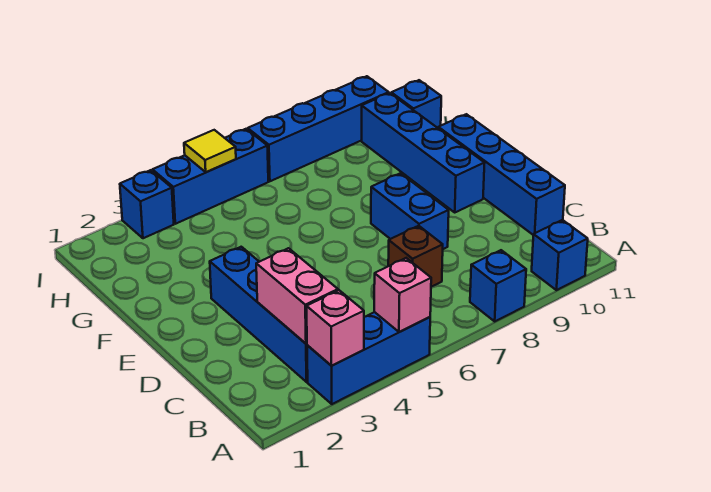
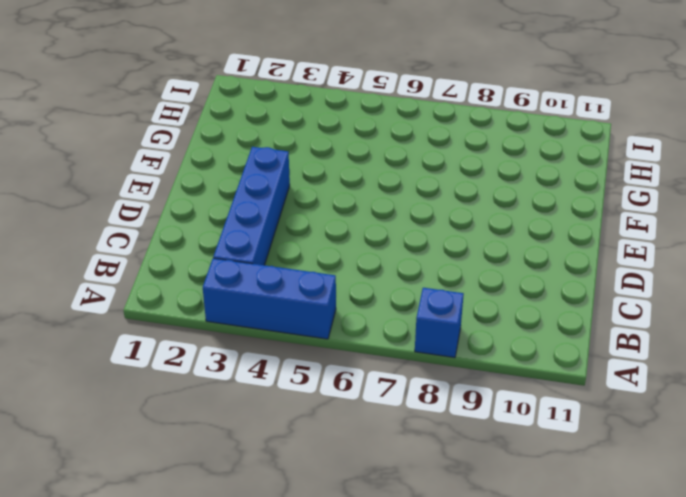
none -> blue brick A10 level 1
none -> brown brick C7 level 1
none -> blue brick C11:F11 level 1

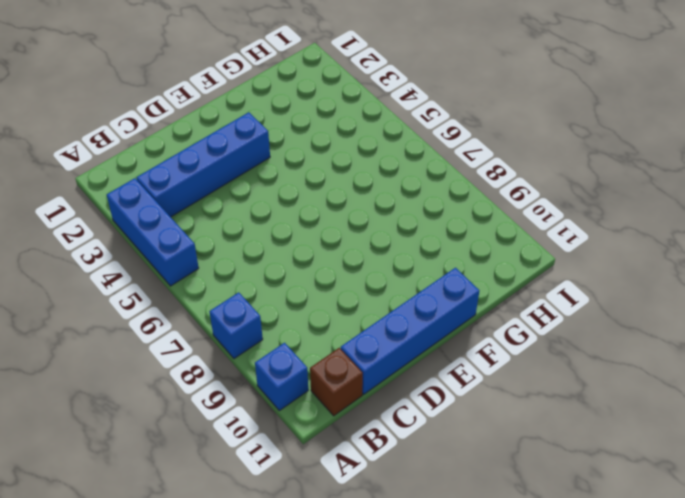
brown brick B11 level 1 -> brown brick C7 level 1
none -> blue brick D8:E8 level 1
none -> blue brick E10:H10 level 1
none -> blue brick H11 level 1

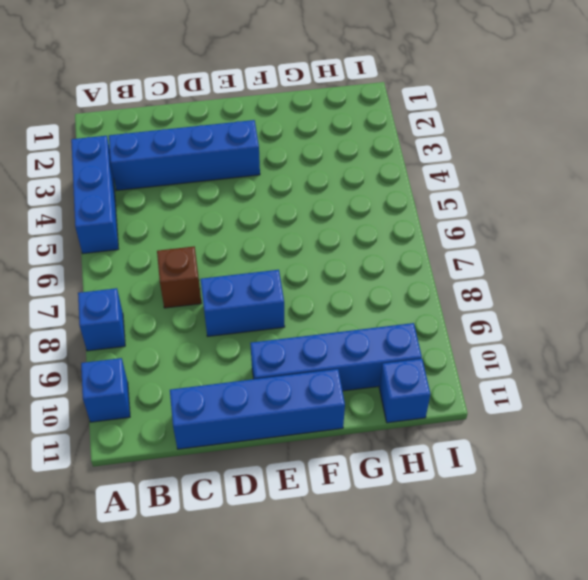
none -> blue brick I3 level 1
none -> blue brick I4:I6 level 1
none -> blue brick I7:I10 level 1

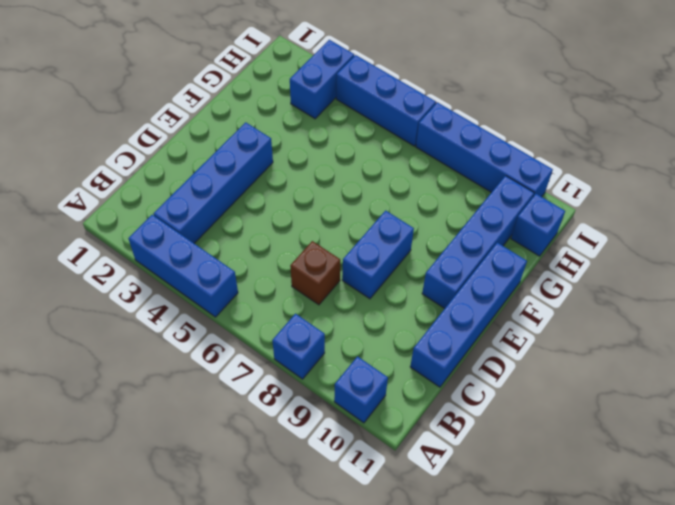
blue brick H3:I3 level 1 -> blue brick I3 level 1
none -> pink brick A3 level 2
none -> pink brick A5 level 2
none -> pink brick B3:C3 level 2

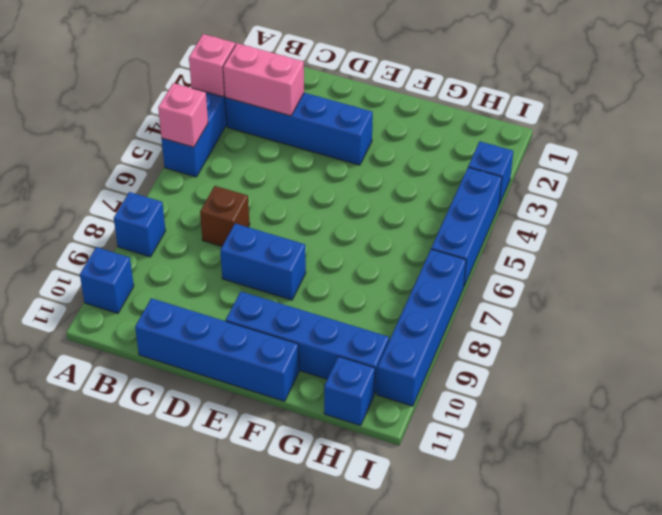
none -> yellow tile I5 level 2

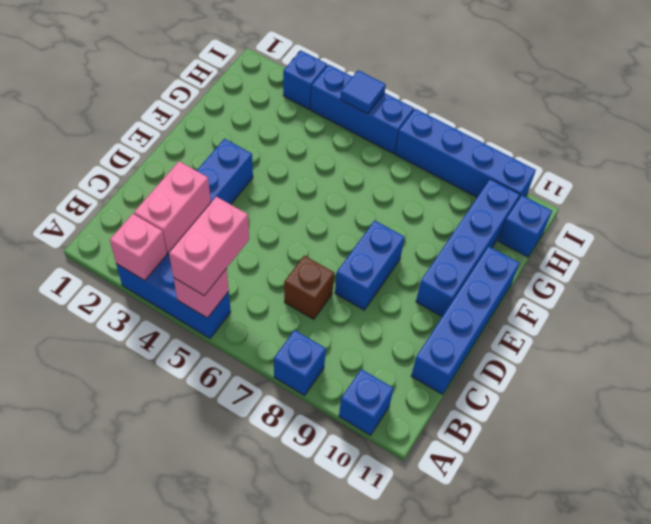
pink brick A5:B5 level 3 -> none
blue tile I5 level 2 -> yellow tile I5 level 2

